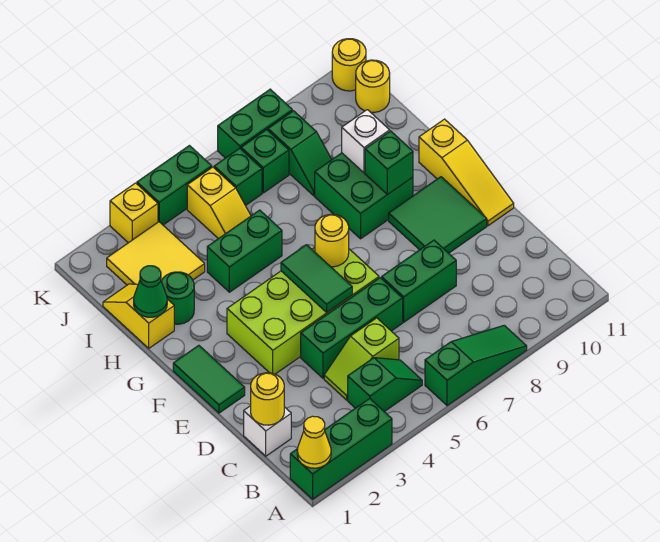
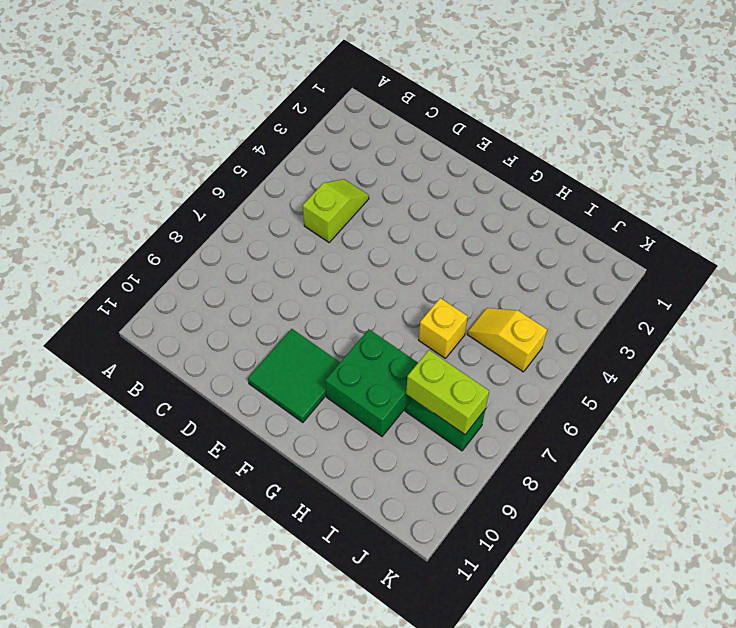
yellow brick H6 level 1 -> yellow brick K3 level 1
lime brick I8:J8 level 2 -> none
none -> green brick A1:A3 level 1
none -> green slope A6:A8 level 1 top 6
none -> green slope B4:B5 level 1 top 4
none -> white brick C1 level 1

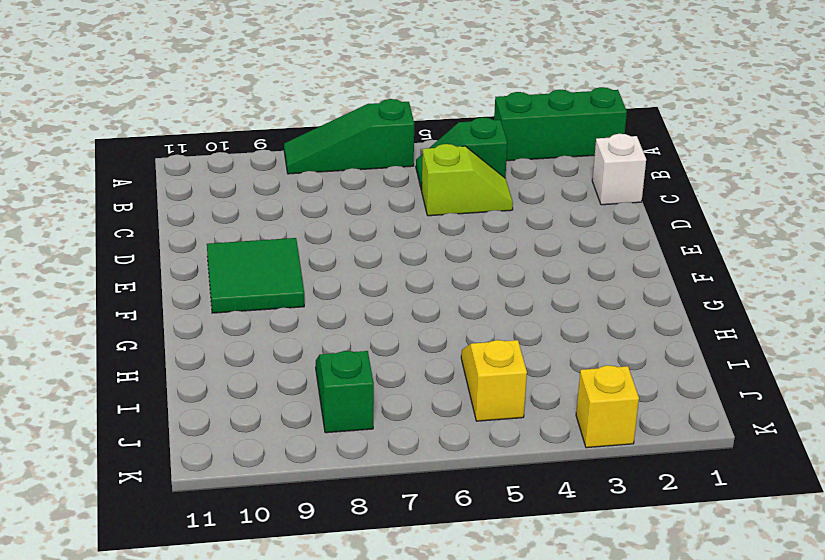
none -> green brick D4:D6 level 1
none -> green brick D7:D8 level 1
none -> green tile E1:F1 level 1
none -> lime brick E3:F6 level 1

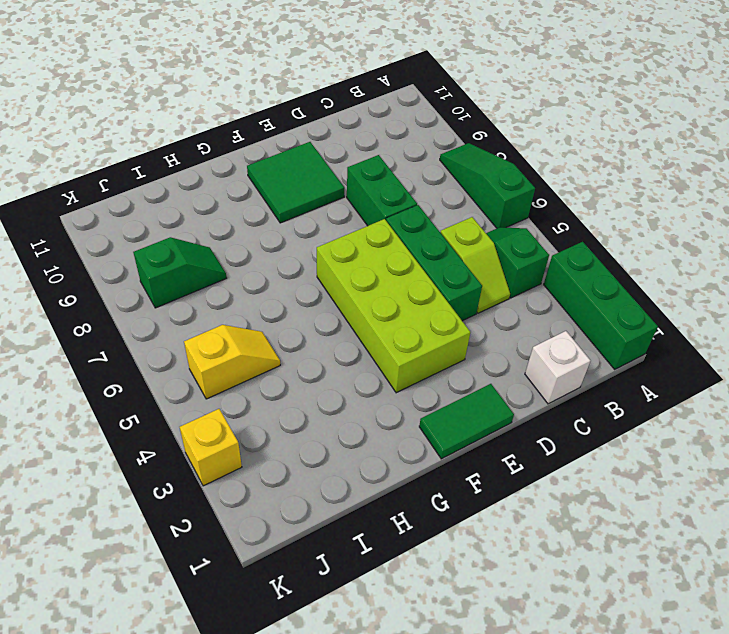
none -> yellow slope E11:G11 level 1 top G
none -> green brick G8:H9 level 1
none -> yellow slope H1:I1 level 1 top H
none -> green round brick H2 level 1

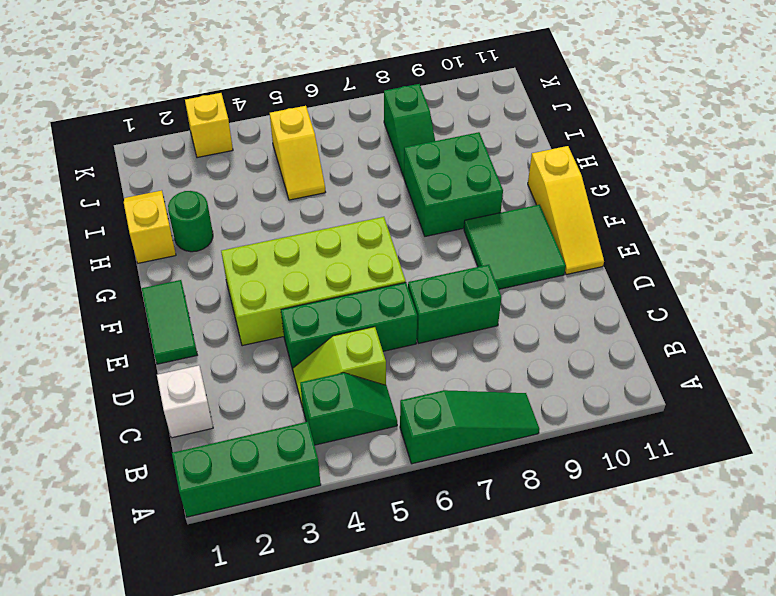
none -> green brick H4:H5 level 1
none -> yellow tile I2:J3 level 1
none -> green brick J6 level 1
none -> green brick J7 level 1

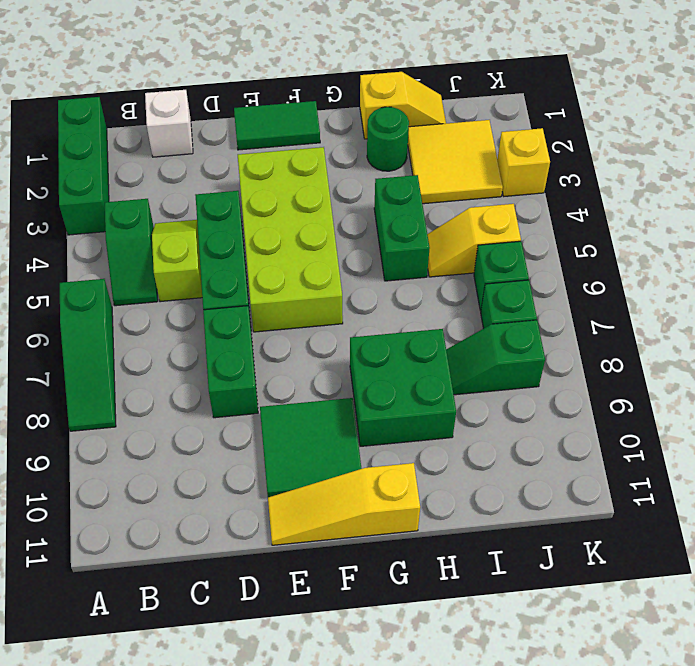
none -> yellow round brick J11 level 1
none -> green brick K4:K5 level 1
none -> green brick K7:K8 level 1
none -> yellow round brick K11 level 1

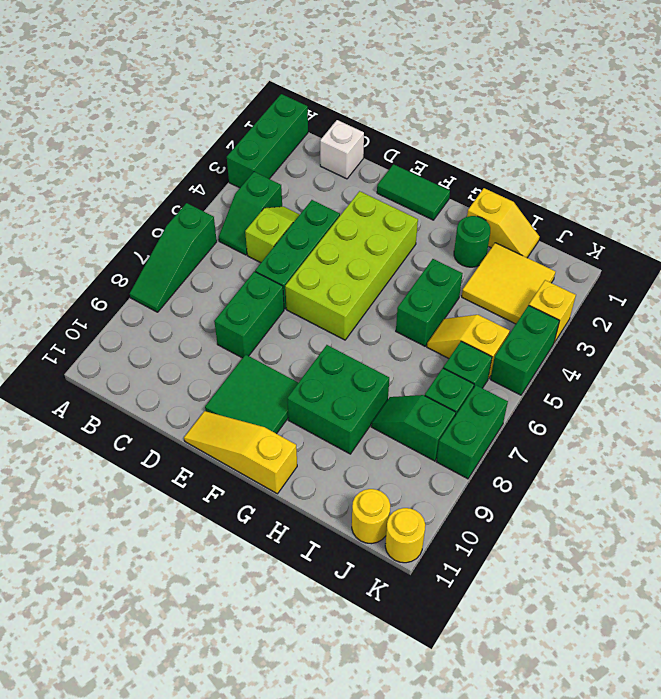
none -> yellow cone A1 level 2
none -> yellow round brick C1 level 2
none -> green tile E5:F5 level 2
none -> yellow round brick F6 level 2

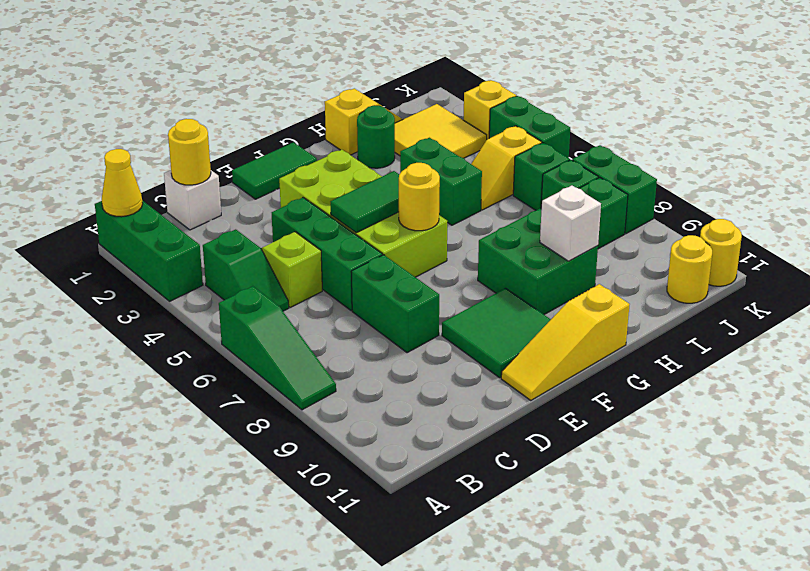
none -> green brick G9 level 2
none -> green cone H1 level 2

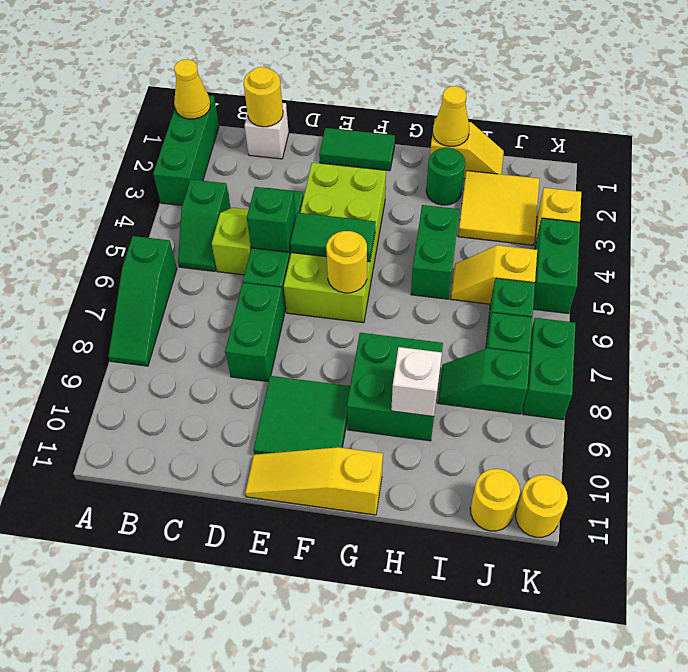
green brick D5 level 2 -> green brick G9 level 2
yellow cone H1 level 2 -> green cone H1 level 2

